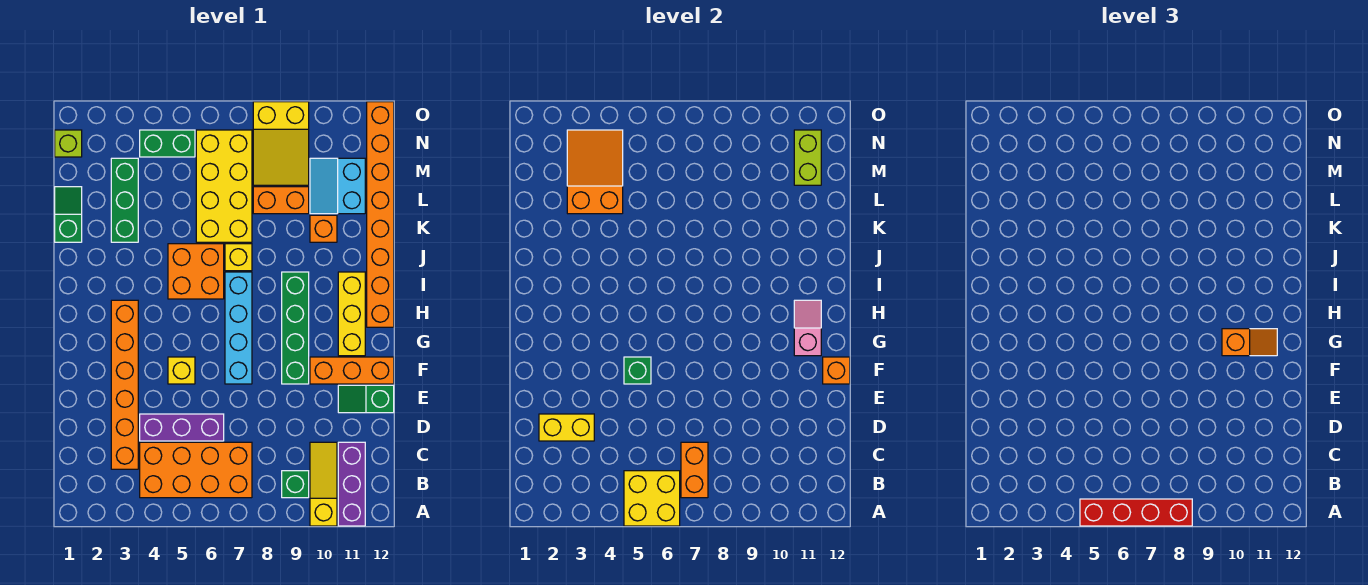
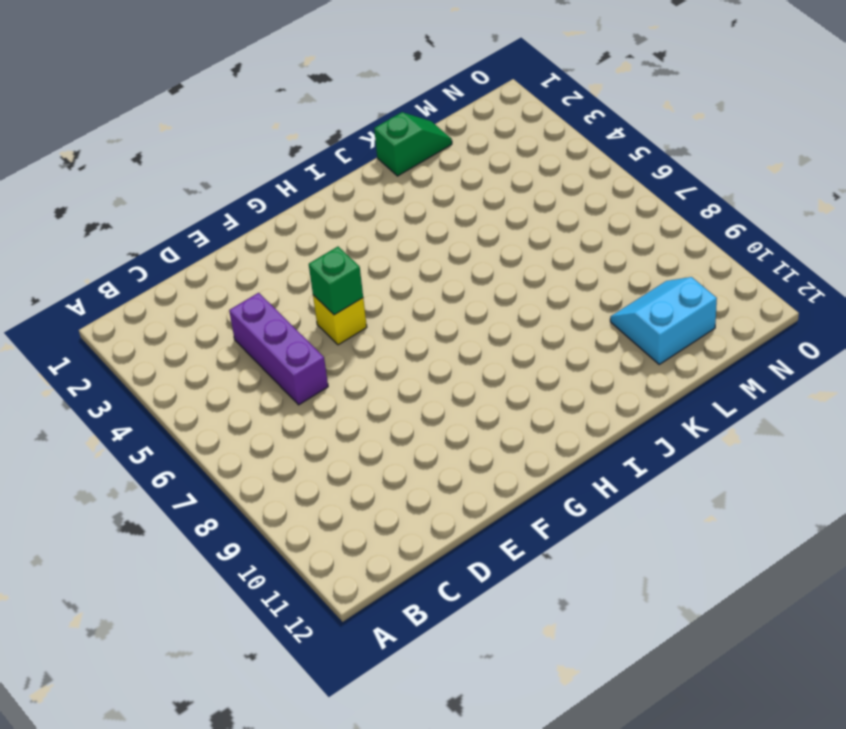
none -> yellow slope A10:C10 level 1 top A
none -> purple brick A11:C11 level 1
none -> orange brick B4:C7 level 1
none -> green brick B9 level 1

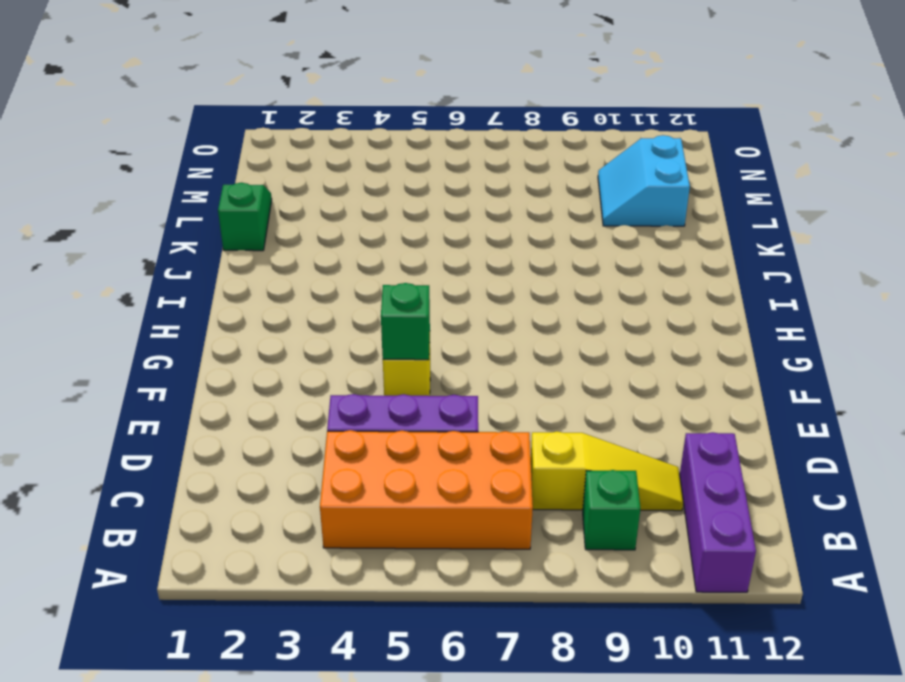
yellow slope C8:C10 level 1 top 8 -> yellow slope A10:C10 level 1 top A
none -> orange brick C3:H3 level 1
none -> green slope E11:E12 level 1 top 12
none -> cyan brick F7:I7 level 1
none -> green brick F9:I9 level 1

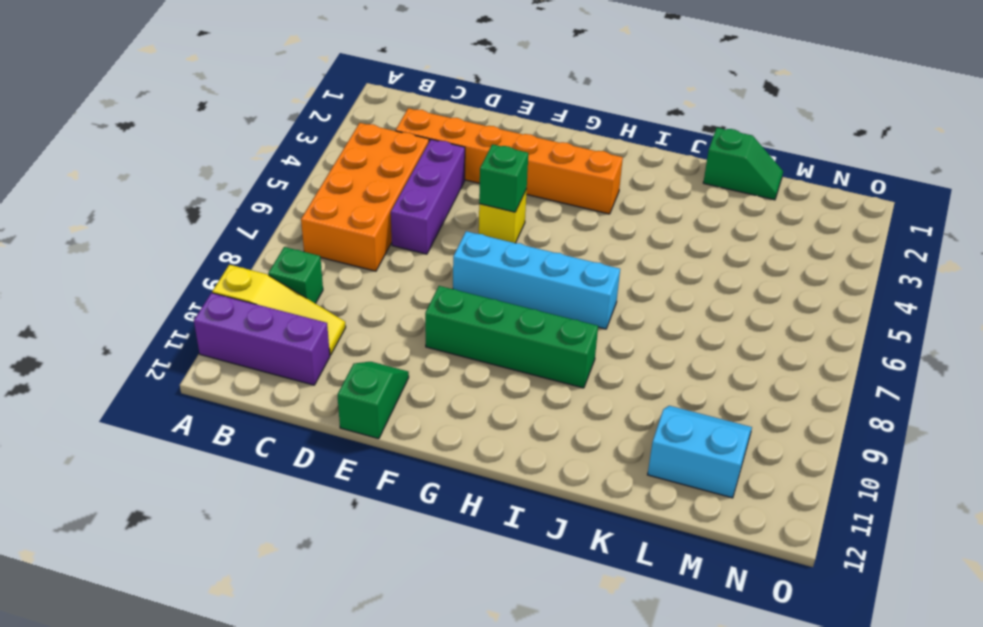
none -> orange brick F10:F12 level 1
none -> yellow brick G11:I11 level 1
none -> orange brick H12:O12 level 1
none -> orange brick I5:J6 level 1

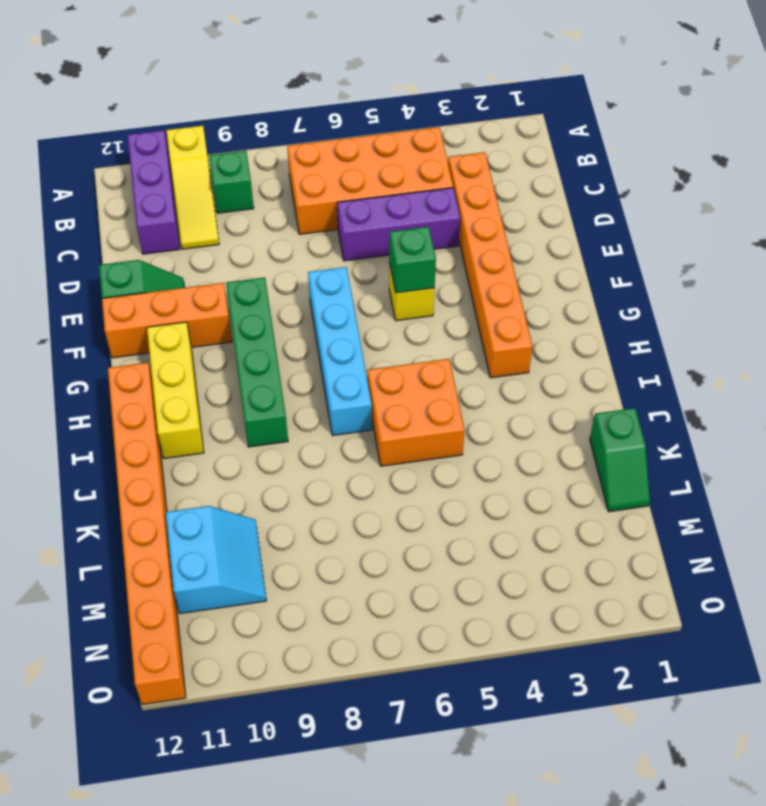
none -> yellow brick J7 level 1
none -> green brick K3:M3 level 1
none -> yellow brick K6:N7 level 1
none -> orange brick K10 level 1

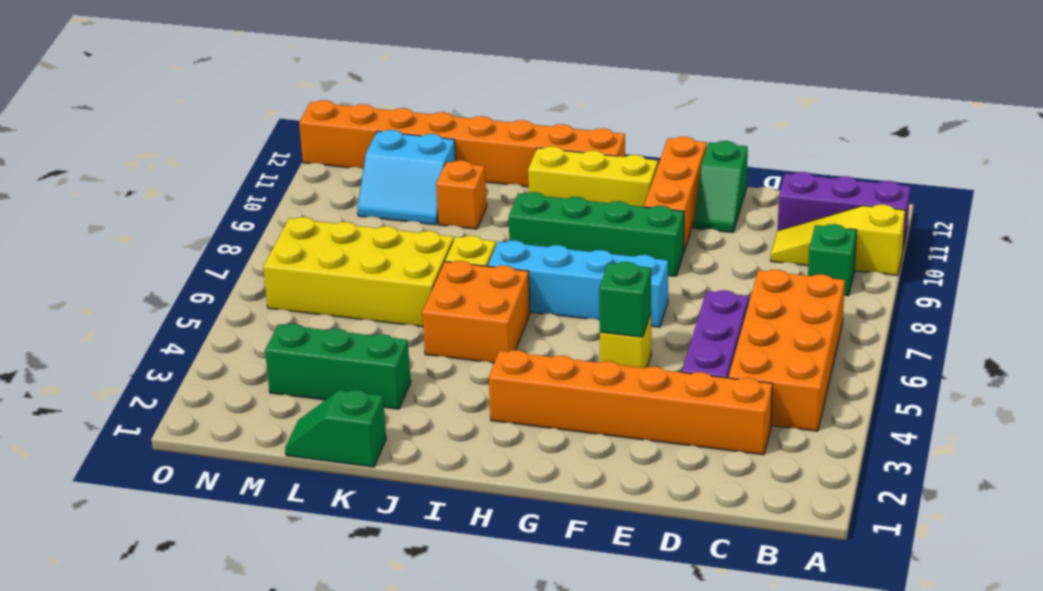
none -> orange brick L8:L9 level 1
none -> yellow slope M8:O9 level 1 top O
none -> lime brick N1 level 1
none -> green brick N4:N5 level 1

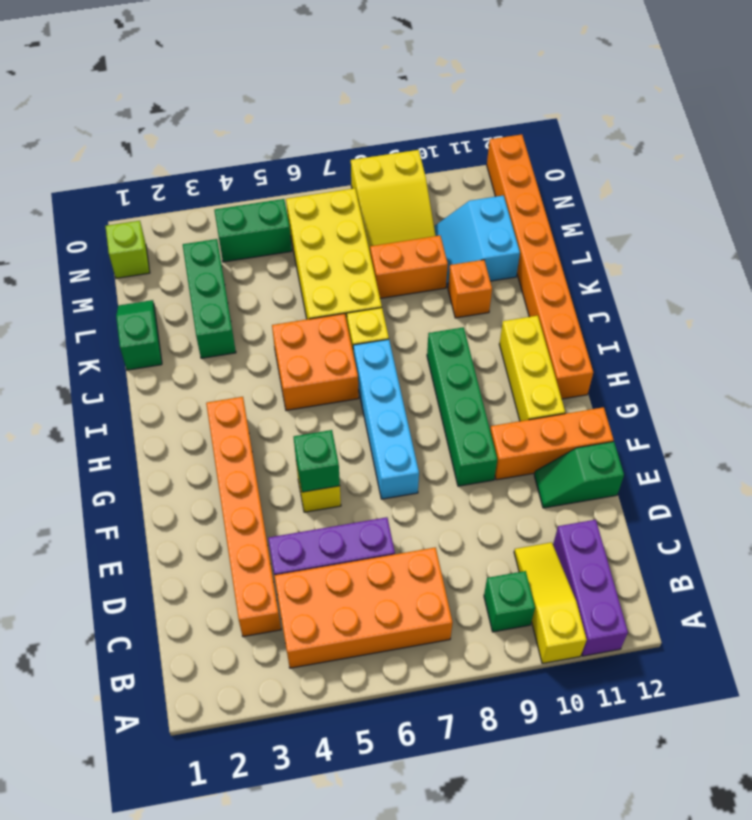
none -> yellow brick A5:B6 level 2
none -> orange brick B7:C7 level 2
none -> yellow brick D2:D3 level 2
none -> orange brick F12 level 2

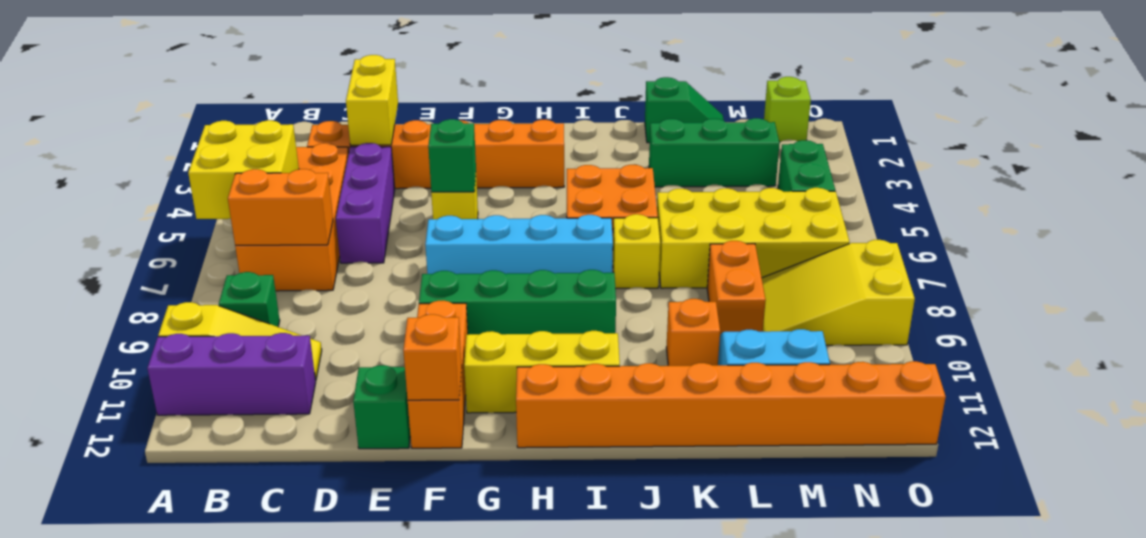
none -> pink slope G11:H11 level 2 top G
none -> orange slope L3:N4 level 2 top L
none -> lime brick M11:N11 level 2
none -> red brick A5:A8 level 3

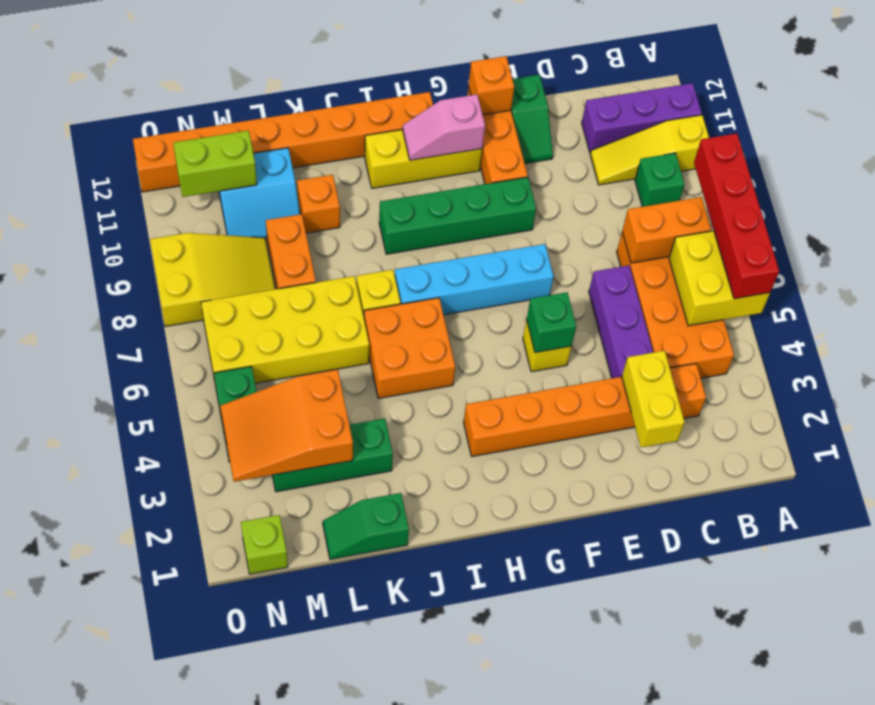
none -> orange slope G10:G11 level 3 top 10

